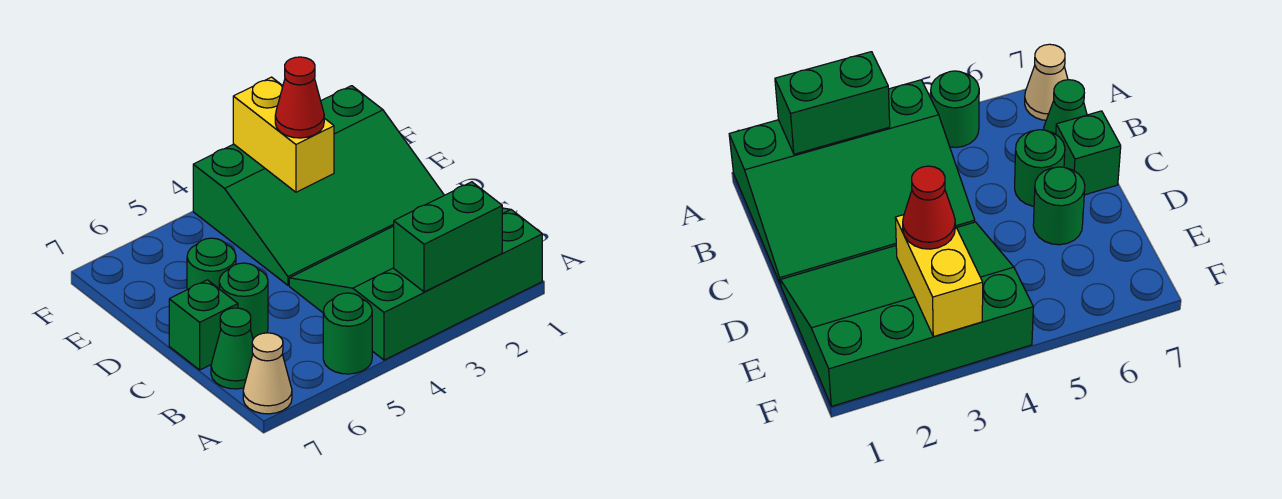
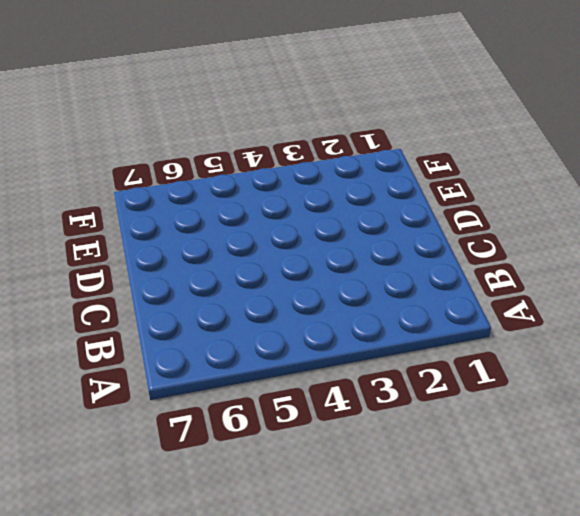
none -> green slope A1:C4 level 1 top A
none -> green round brick A5 level 1

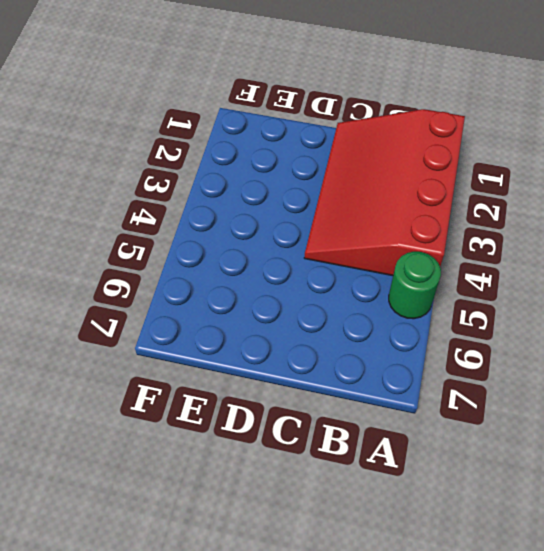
red slope A1:C4 level 1 top A -> green slope A1:C4 level 1 top A
none -> tan cone A7 level 1
none -> green cone B7 level 1

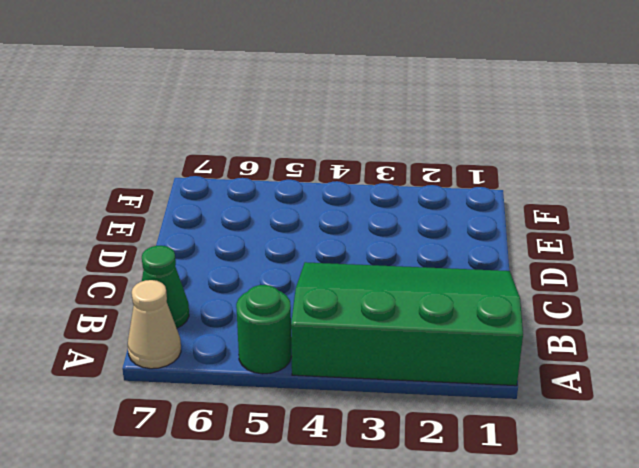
none -> green round brick C6 level 1
none -> green brick C7 level 1

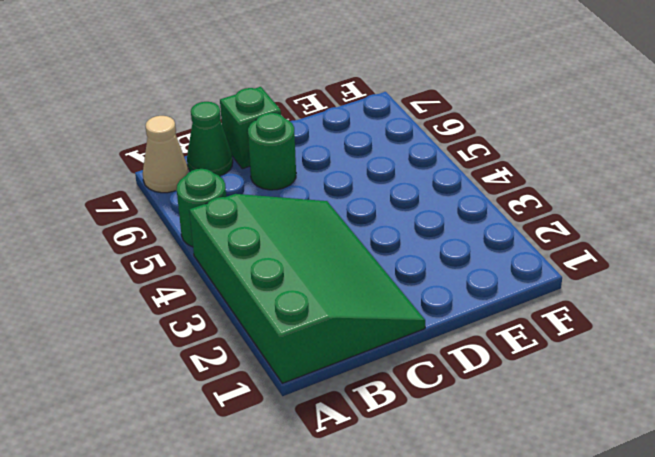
none -> green slope D1:F4 level 1 top F
none -> green round brick D6 level 1

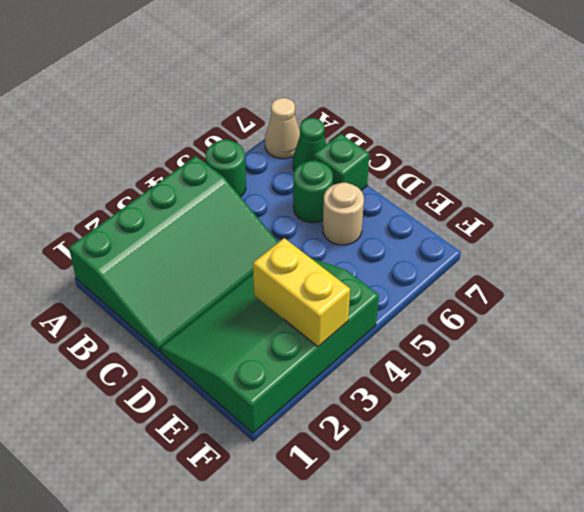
tan round brick D6 level 1 -> green round brick D6 level 1
none -> green brick A2:A3 level 2
none -> red cone E3 level 3

